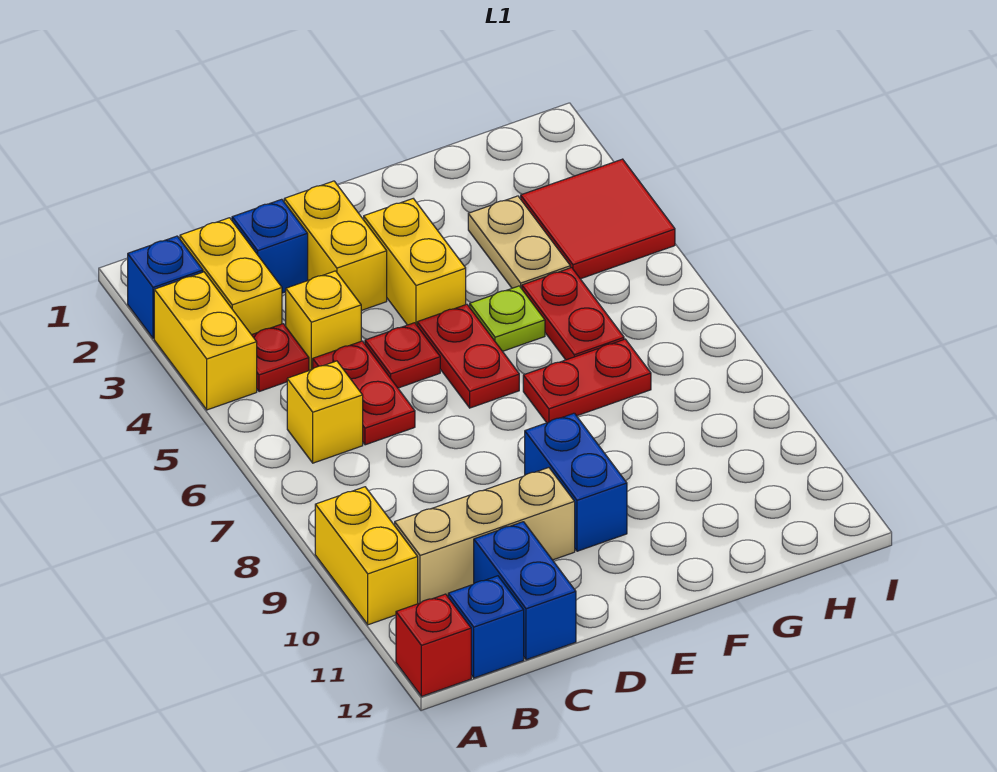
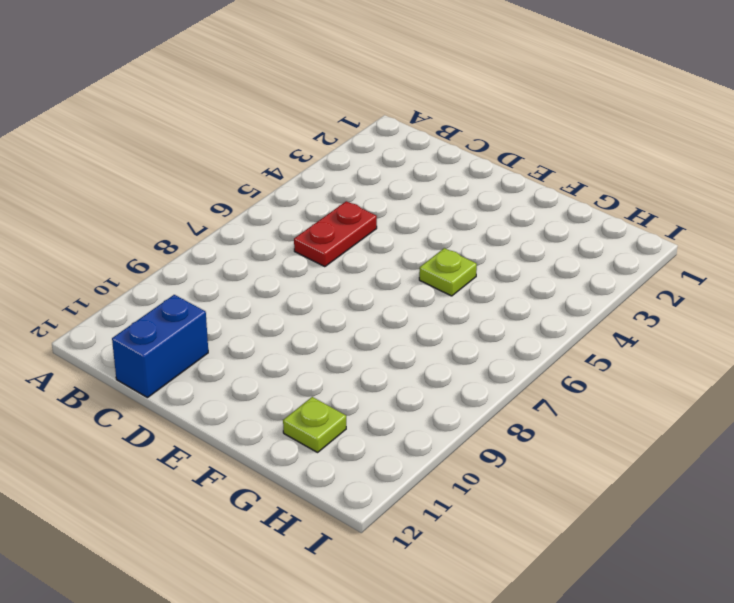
lime plate G11 level 1 -> none
none -> blue brick A2 level 1
none -> yellow brick A3:A4 level 1
none -> yellow brick A9:A10 level 1

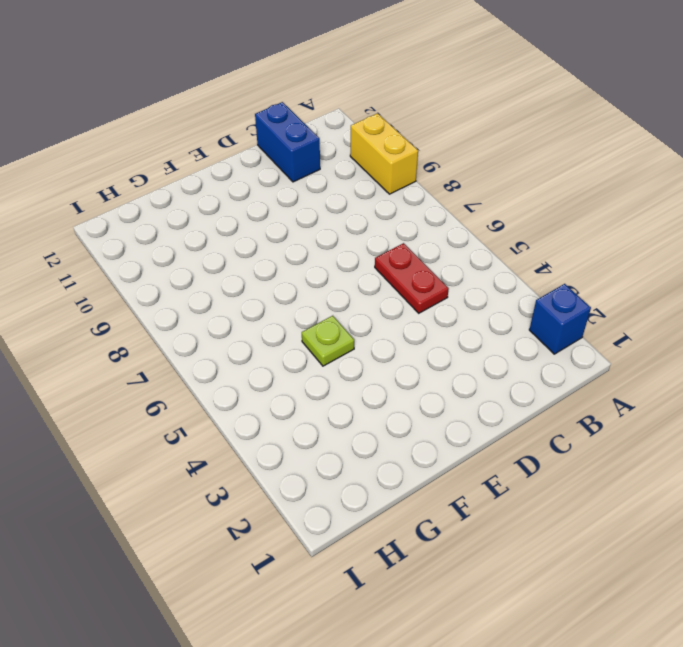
none -> yellow brick A3:A4 level 1
none -> red brick A12 level 1
none -> yellow brick B2:B3 level 1

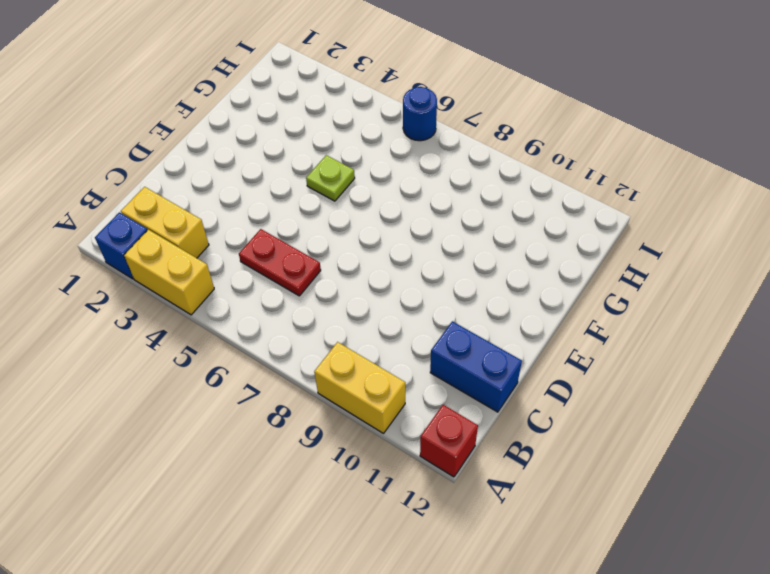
blue round brick I6 level 1 -> none
none -> red plate B4 level 1
none -> yellow brick B6 level 1
none -> tan brick B10:D10 level 1

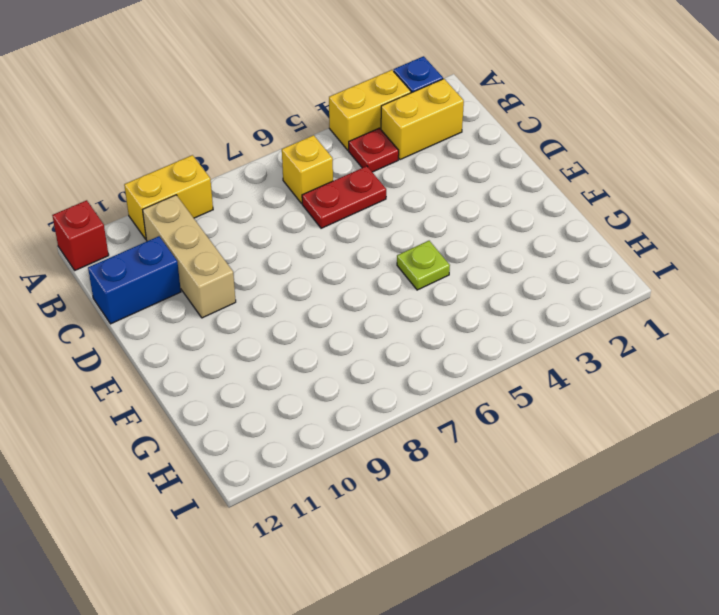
none -> blue brick B12 level 1
none -> blue brick C2 level 1
none -> yellow brick C4 level 1

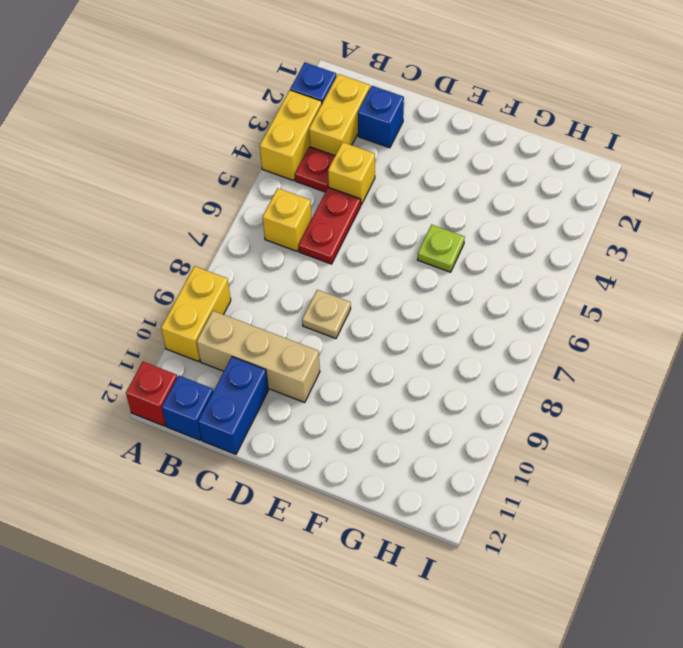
tan plate D8 level 1 -> none
none -> yellow brick D2:D3 level 1
none -> red plate D5 level 1
none -> yellow brick E3:E4 level 1

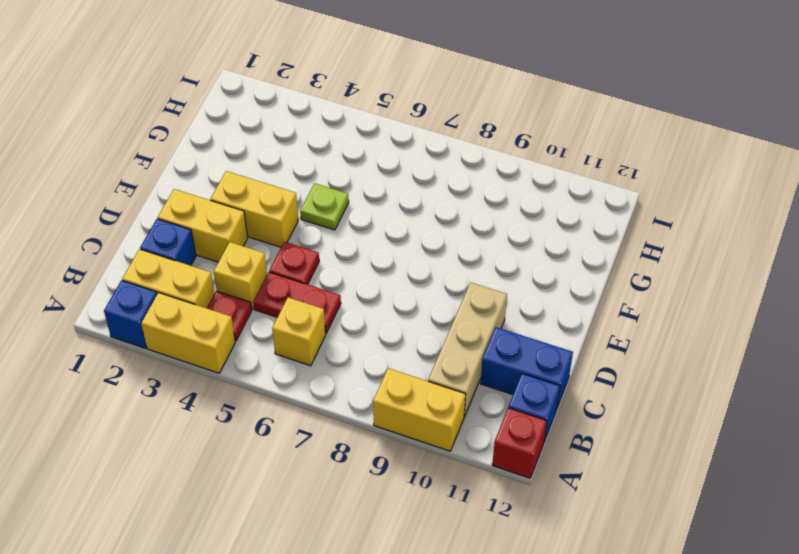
none -> red plate E5:E6 level 1
none -> blue brick E9:E10 level 1
none -> red plate F7:G7 level 1

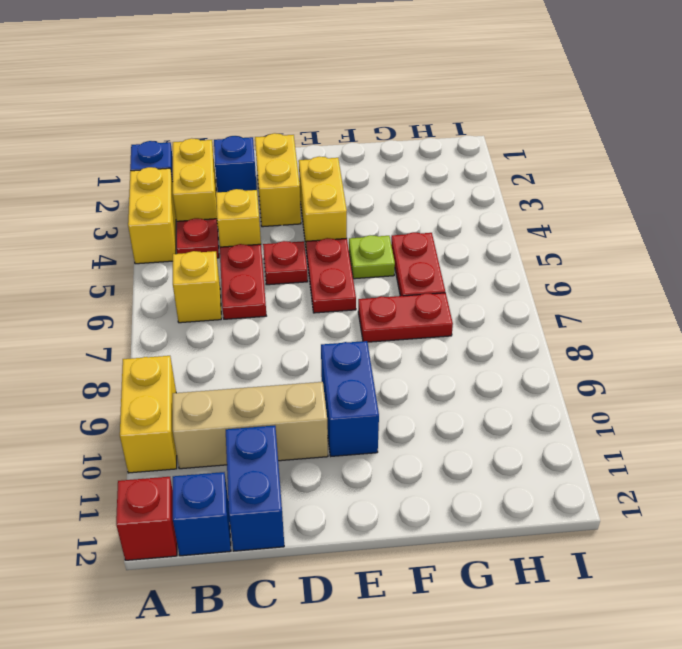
none -> tan plate G3:G4 level 1
none -> red tile H3:I4 level 1

